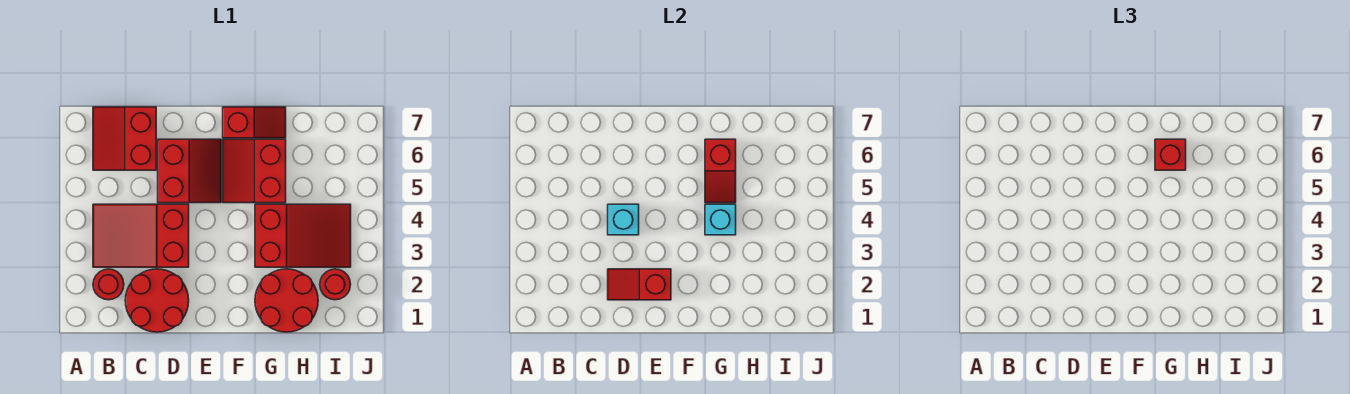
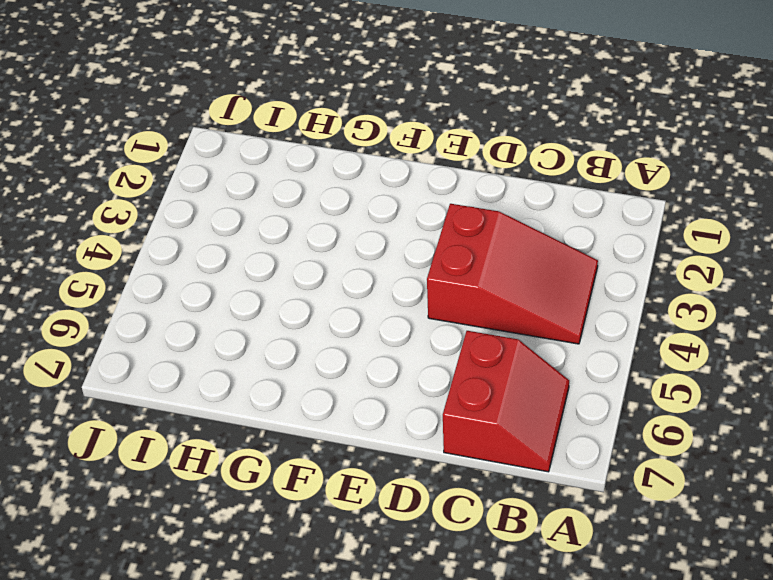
none -> red round brick B2 level 1
none -> red round brick C1:D2 level 1
none -> red slope D5:E6 level 1 top D

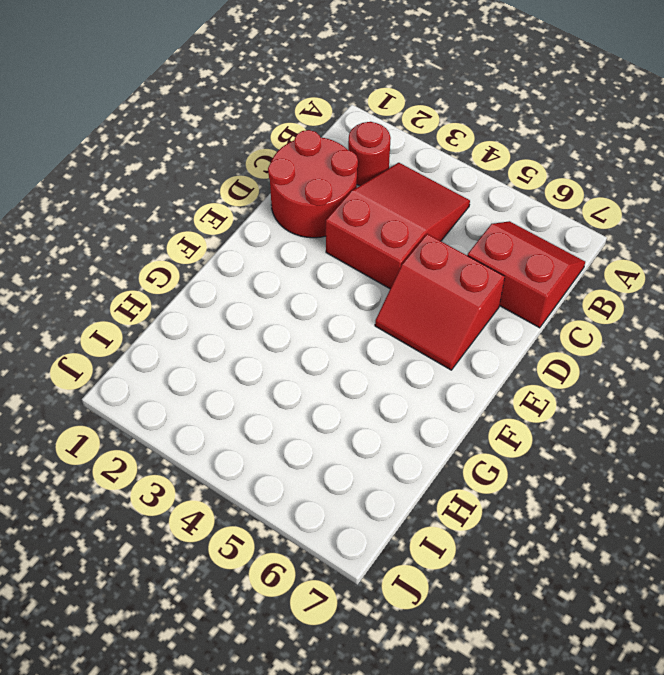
none -> red slope F5:G6 level 1 top G
none -> red slope F7:G7 level 1 top F
none -> red round brick G1:H2 level 1

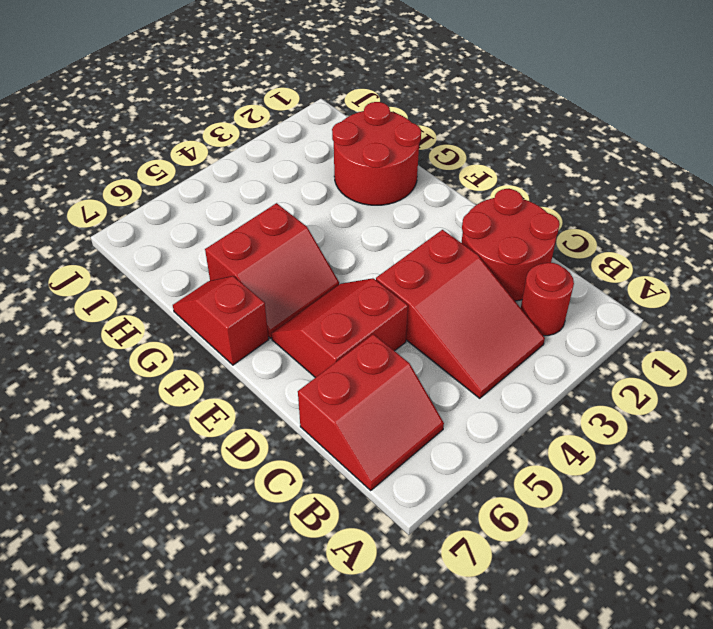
none -> red slope G3:I4 level 1 top G
none -> red round brick I2 level 1
none -> red slope D2:E2 level 2 top E

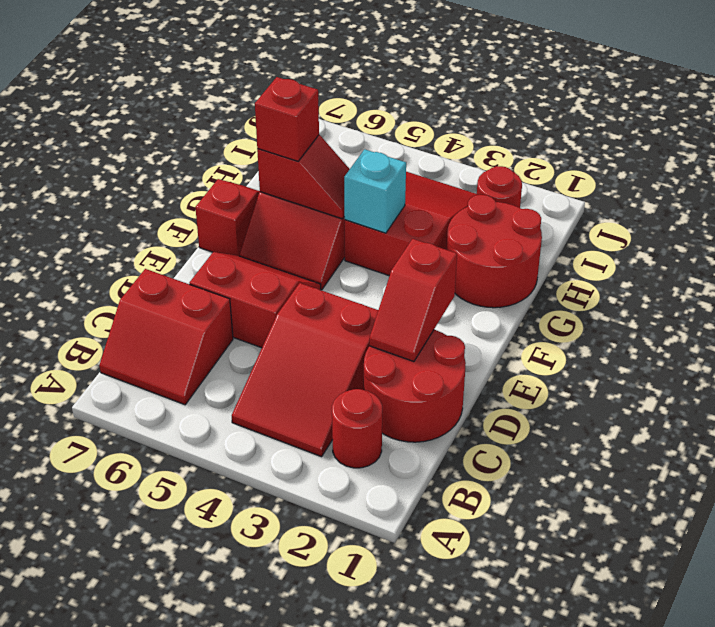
none -> cyan brick D4 level 2

